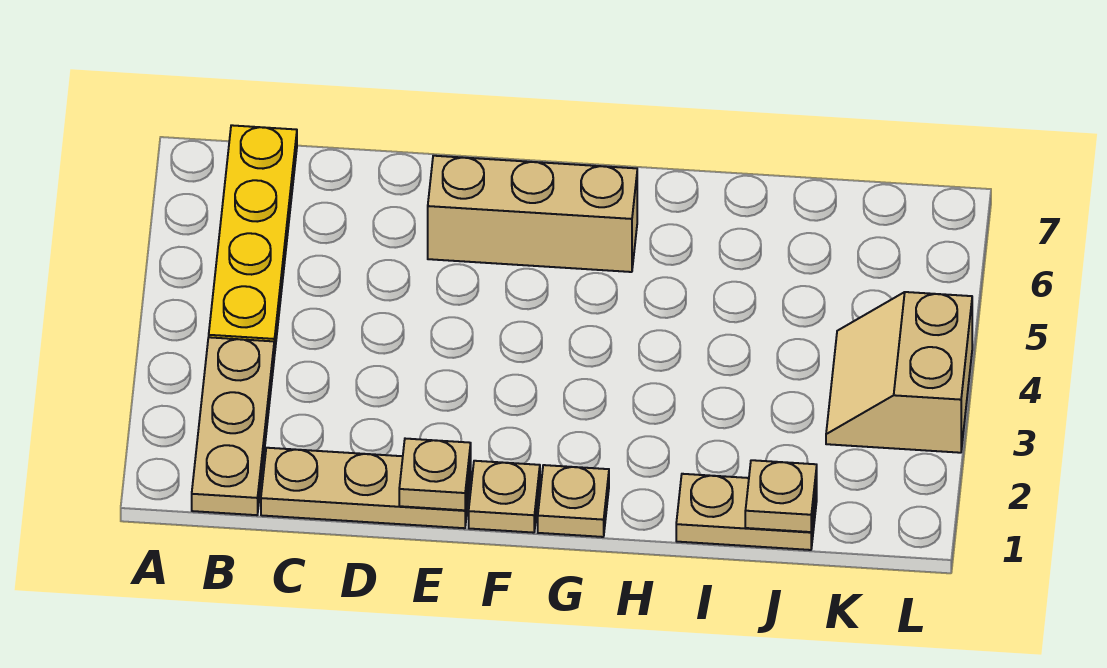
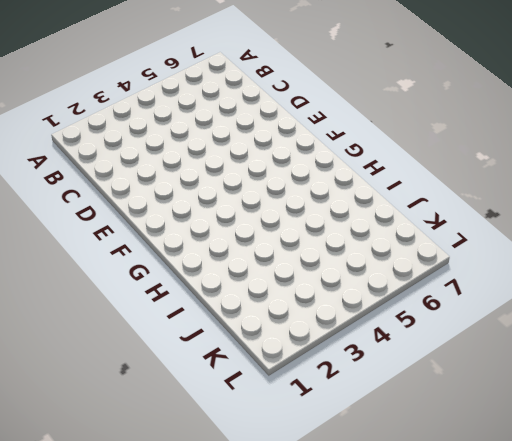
none -> tan plate B1:B3 level 1
none -> yellow plate B4:B7 level 1

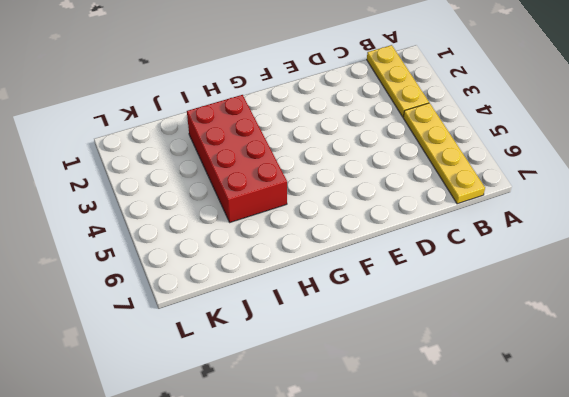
yellow plate B1:B3 level 1 -> tan plate B1:B3 level 1
red brick H2:I5 level 1 -> none
none -> tan plate C1:E1 level 1
none -> tan brick E6:G6 level 1

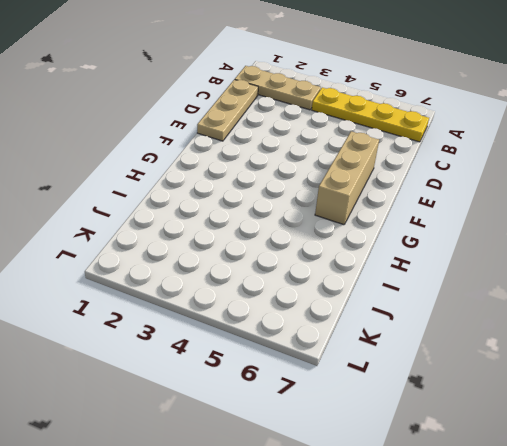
none -> tan plate F1 level 1
none -> tan plate G1 level 1

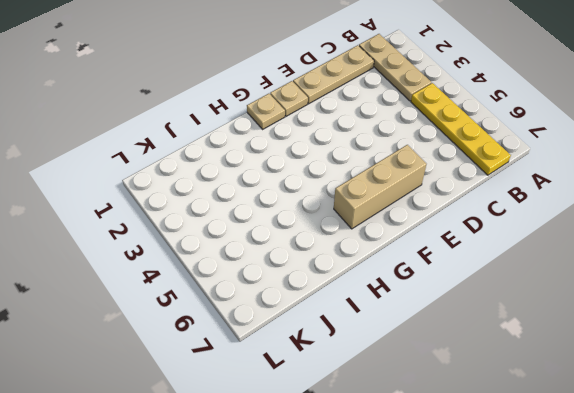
none -> tan plate I1:J1 level 1
none -> tan slope K3:L4 level 1 top L

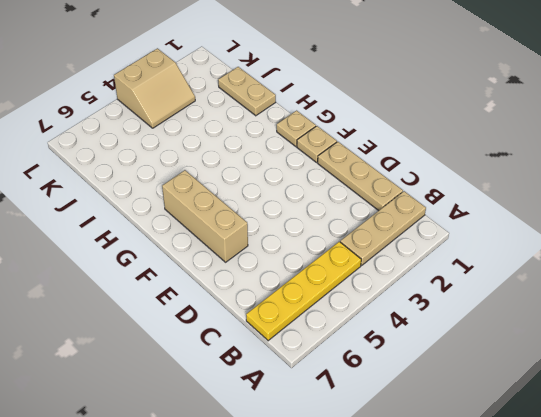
none -> tan plate E1 level 2
none -> tan plate J1 level 2

